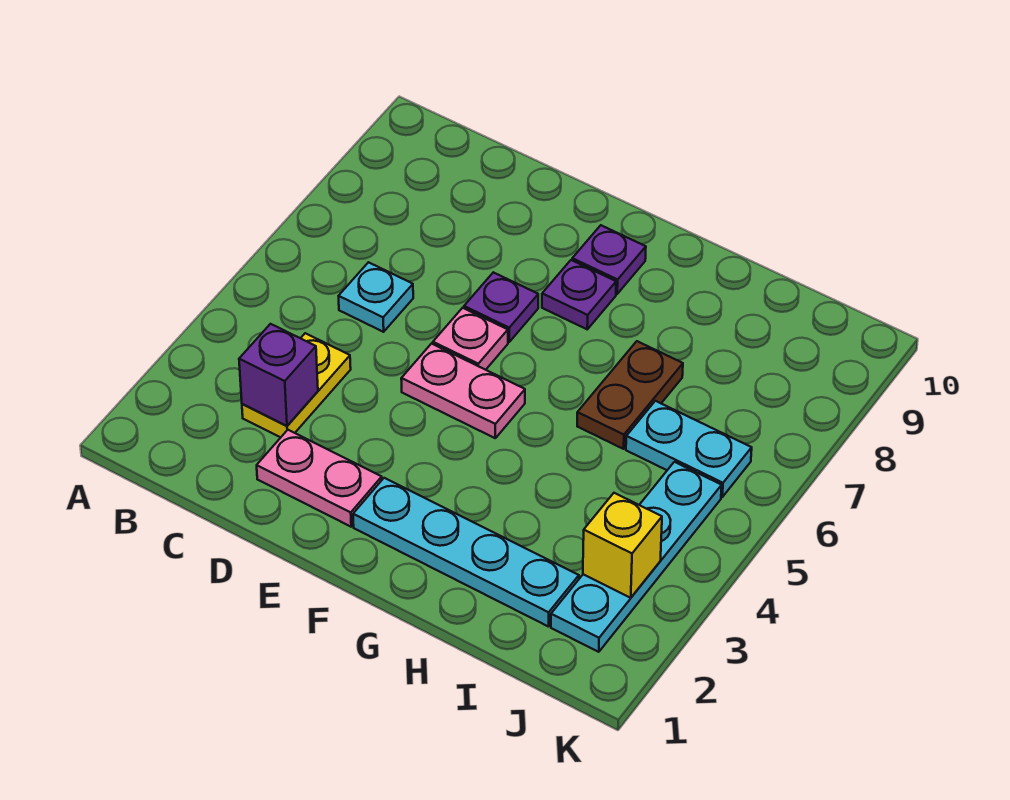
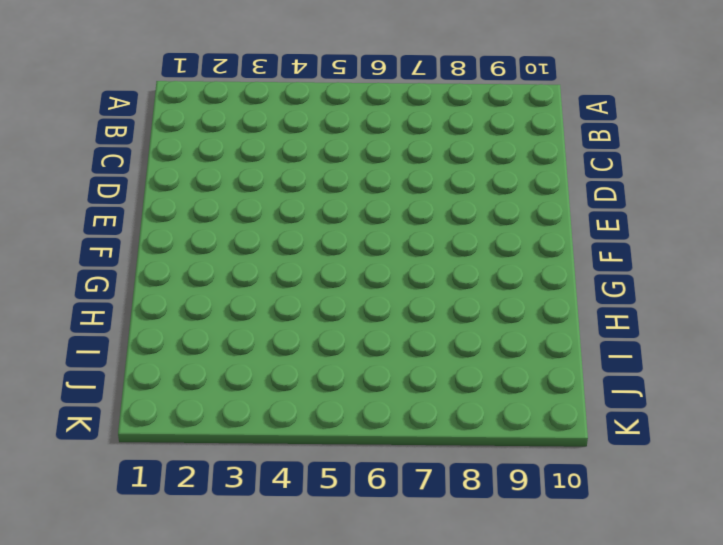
none -> yellow plate C3:C4 level 1
none -> cyan plate C6 level 1
none -> pink plate D2:E2 level 1

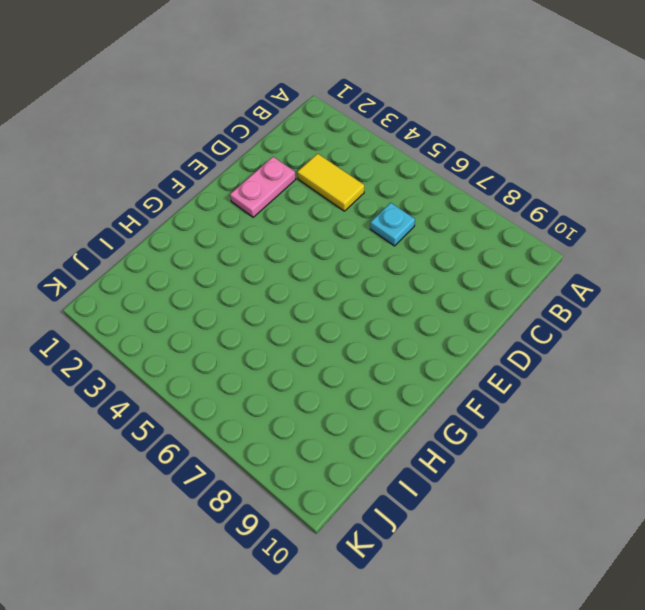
yellow tile C3:C4 level 1 -> yellow plate C3:C4 level 1
none -> pink plate E5:F5 level 1
none -> pink plate E6 level 1
none -> purple plate E7 level 1

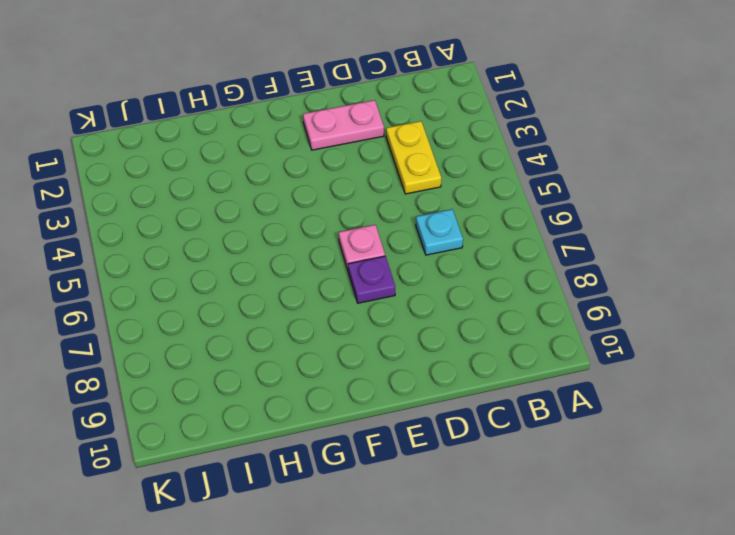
none -> pink plate E5:F5 level 1
none -> cyan plate F2:I2 level 1
none -> purple plate F8 level 1

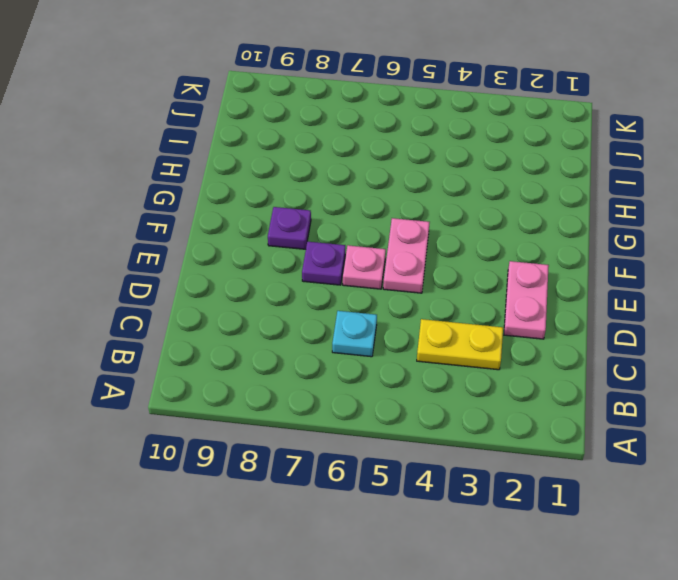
none -> cyan plate F2:I2 level 1
none -> purple plate F9 level 1
none -> brown plate H6:H7 level 1

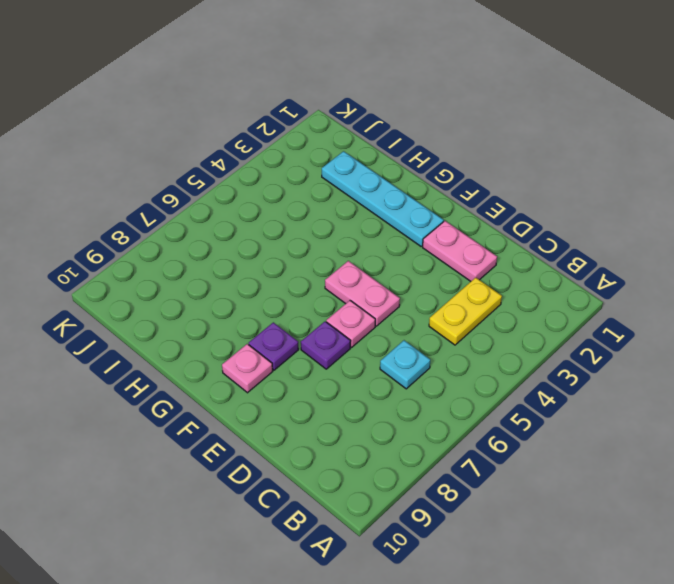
pink plate F9 level 1 -> purple plate F9 level 1
none -> brown plate H6:H7 level 1
none -> cyan plate I6:J6 level 1
none -> cyan plate J2:J5 level 1

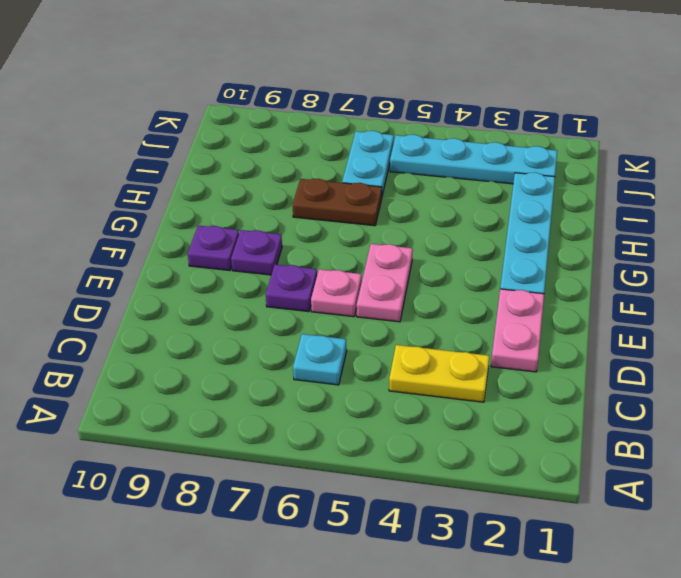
none -> purple brick C3 level 2
none -> yellow brick J3 level 2

